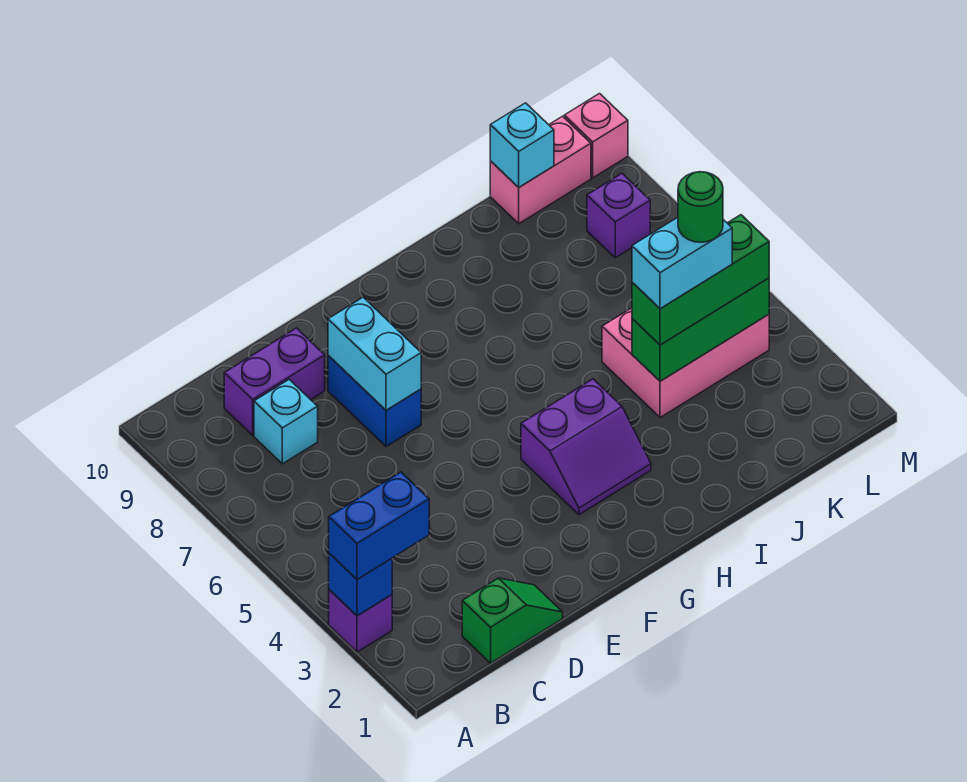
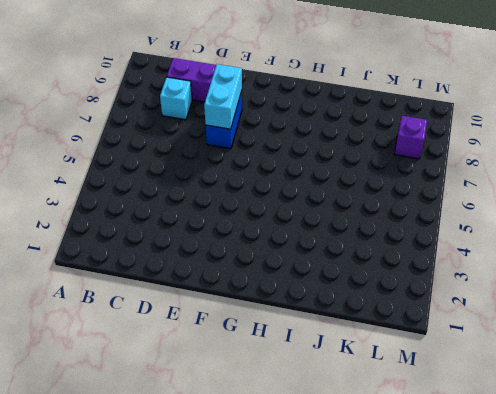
none -> purple brick A3 level 1
none -> green slope C1:D1 level 1 top C
none -> purple slope G3:H4 level 1 top 4

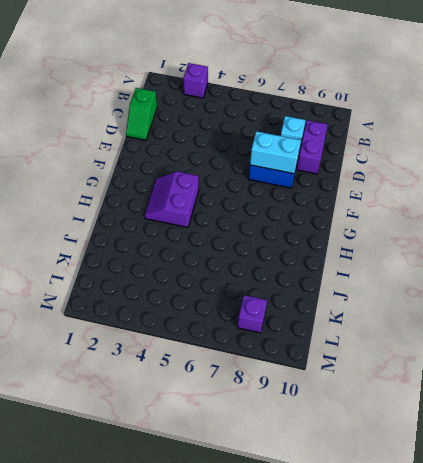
none -> pink brick J4:L5 level 1
none -> pink brick K10:L10 level 1
none -> pink brick M10 level 1

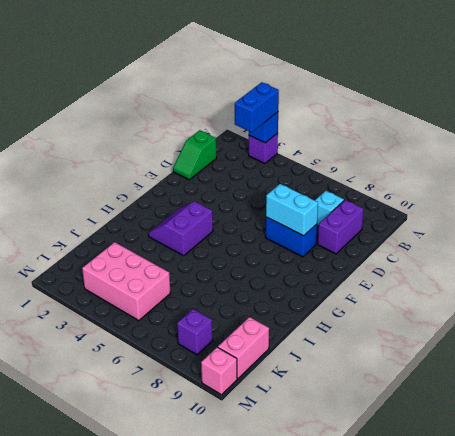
pink brick K3:L5 level 1 -> pink brick J4:L5 level 1
none -> green brick J4:L4 level 2
none -> cyan brick K10 level 2
none -> green brick J4:L4 level 3

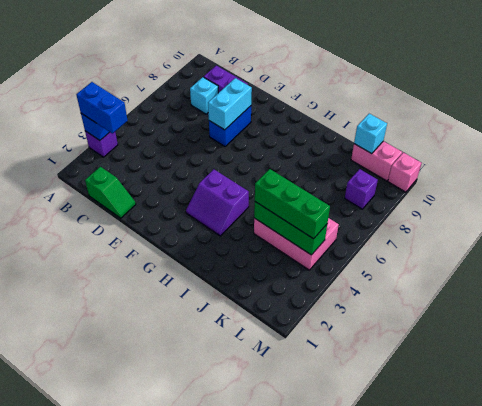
none -> cyan brick J4:K4 level 4
none -> green round brick K4 level 5

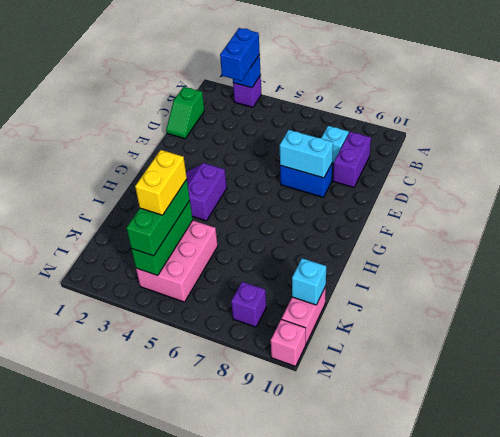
yellow brick J4:K4 level 4 -> cyan brick J4:K4 level 4
none -> green round brick K4 level 5

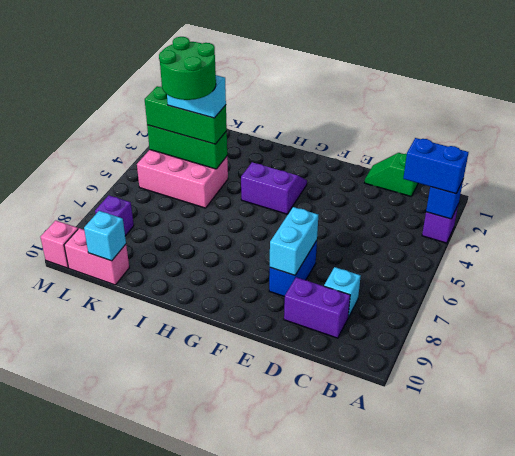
green round brick J4:K5 level 5 -> green round brick K4 level 5

